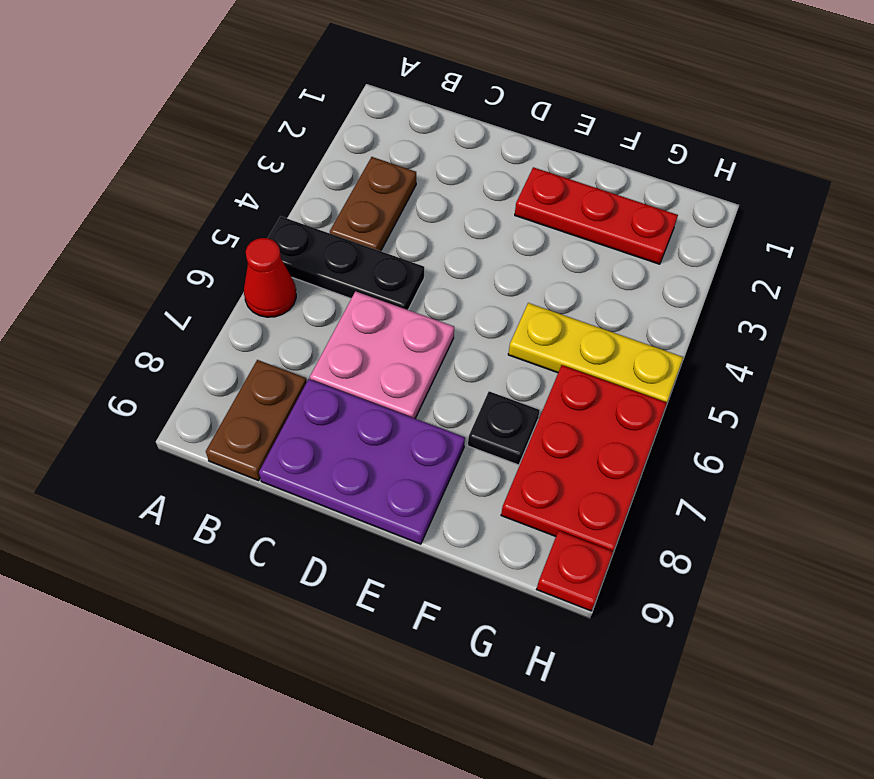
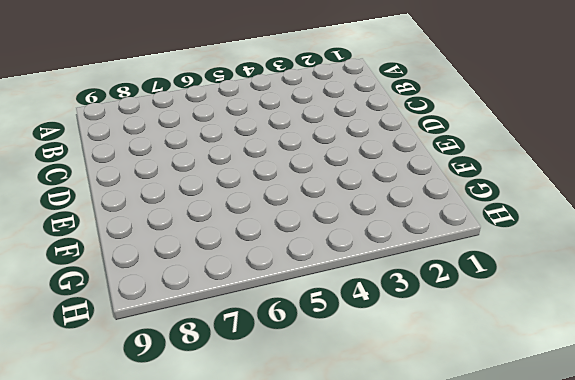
none -> black plate A5:C5 level 1
none -> red cone A6 level 1

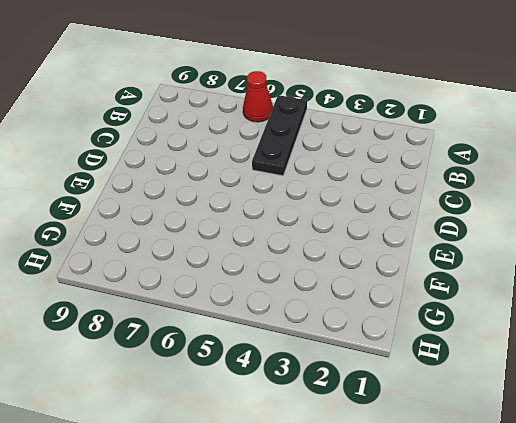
none -> brown plate B3:B4 level 1
none -> brown plate B8:B9 level 1

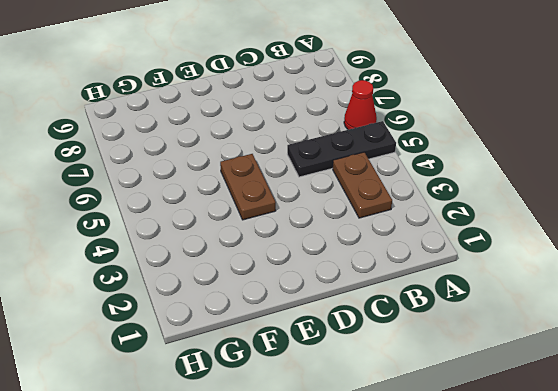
brown plate E4:E5 level 1 -> brown plate B8:B9 level 1
none -> pink plate C6:D7 level 1
none -> purple plate C8:E9 level 1

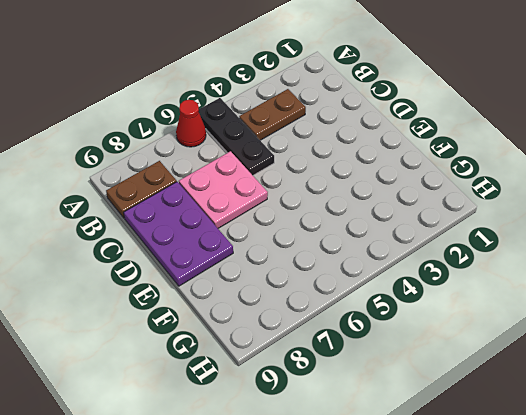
none -> red plate E2:G2 level 1
none -> yellow plate F5:H5 level 1

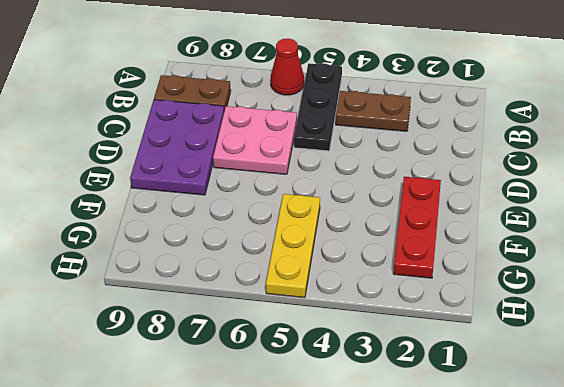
none -> black plate F7 level 1
none -> red plate G6:H8 level 1

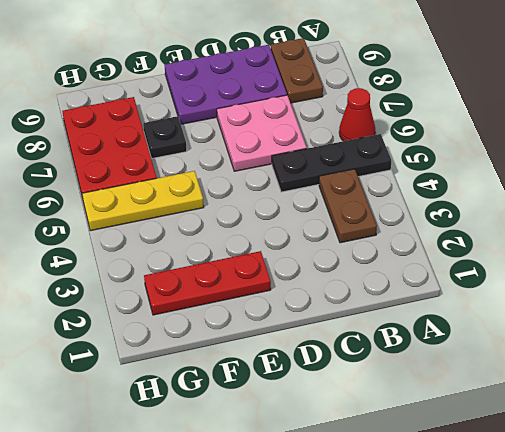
none -> red plate H9 level 1

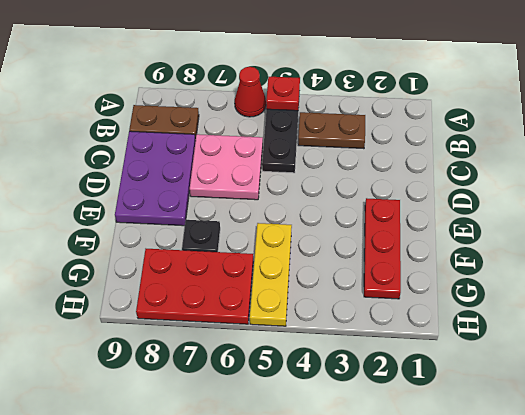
red plate A5 level 2 -> red plate H9 level 1

